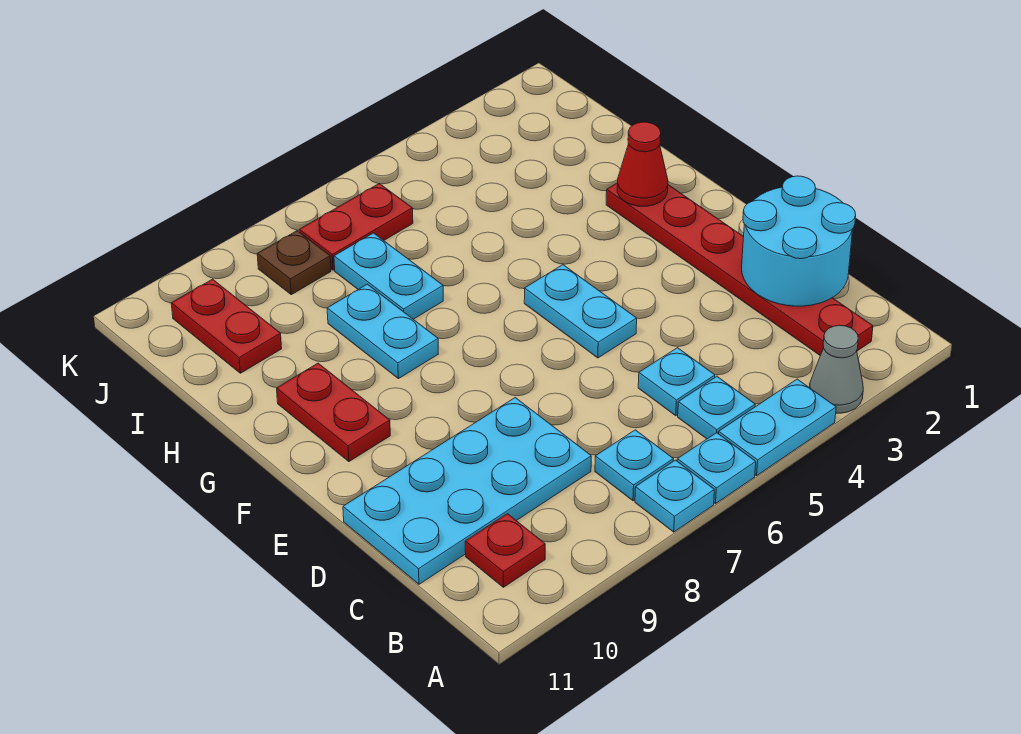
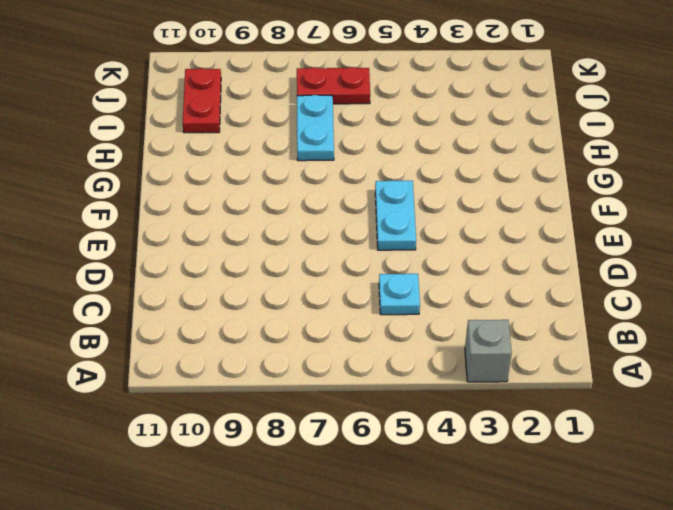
grey brick A3 level 1 -> grey cone A3 level 1
none -> cyan plate A4:A5 level 1
none -> cyan plate A6 level 1
none -> cyan plate A7 level 1

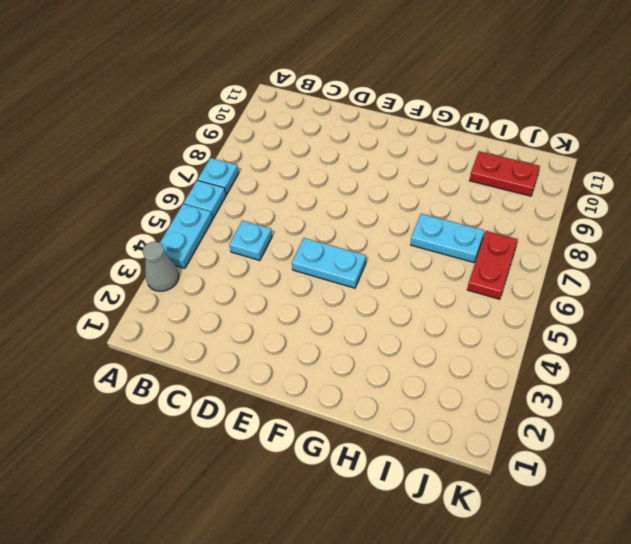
none -> red plate B2:G2 level 1
none -> cyan plate B5 level 1
none -> cyan plate B7 level 1

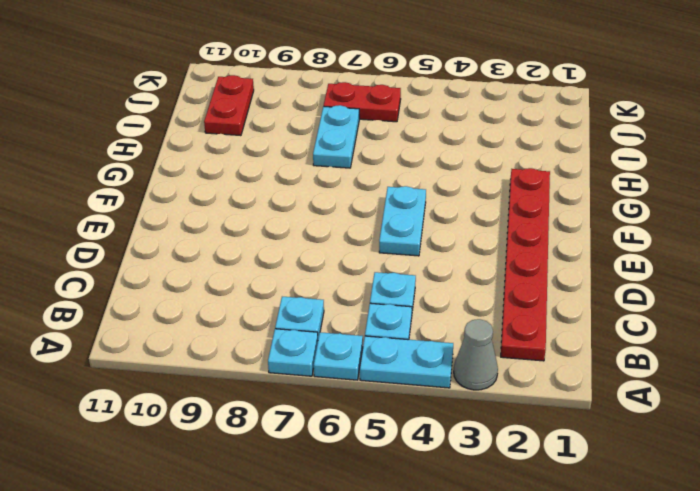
none -> red plate B10 level 1
none -> cyan plate C8:D11 level 1
none -> red plate F10:G10 level 1

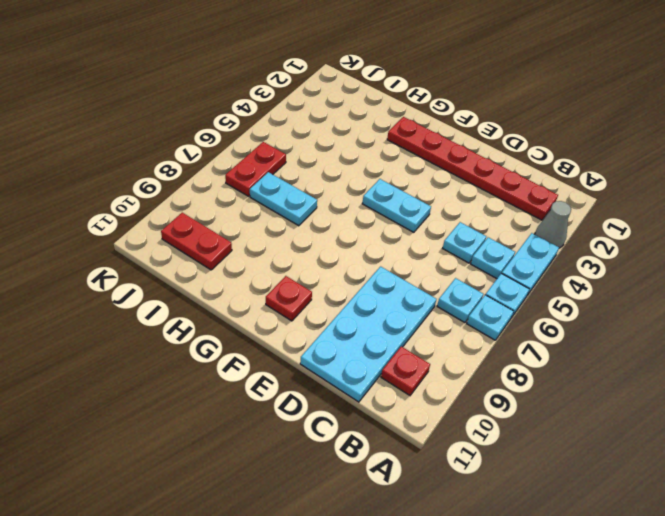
red plate F10 level 1 -> red plate F10:G10 level 1
none -> cyan plate G8:H8 level 1
none -> brown plate J8 level 1
none -> cyan round brick C1:D2 level 2

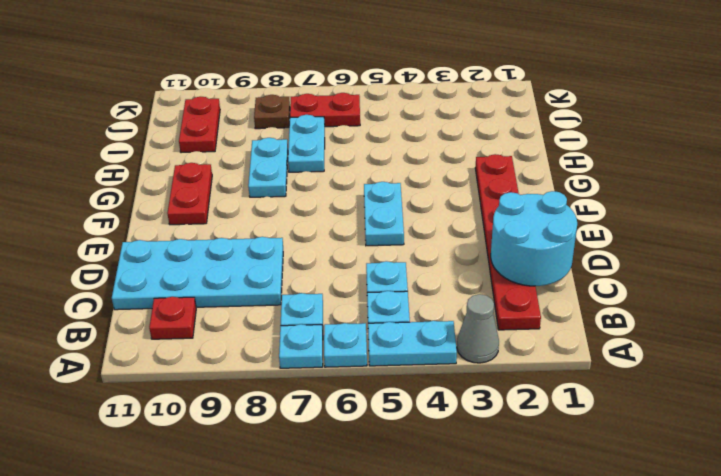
none -> red cone G2 level 2

